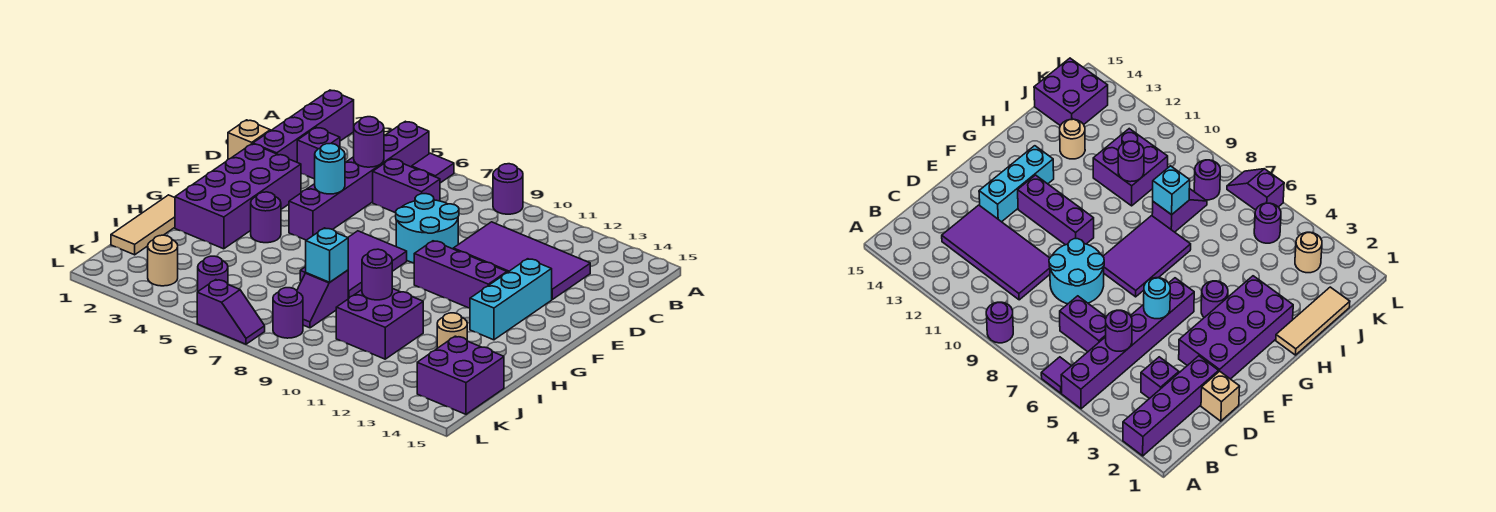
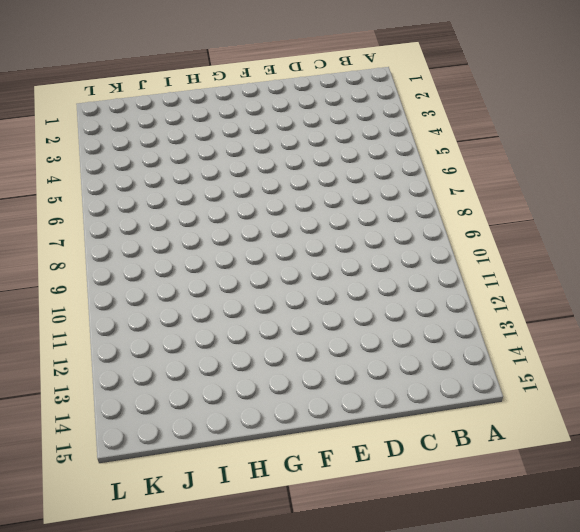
none -> purple brick A2:D2 level 1
none -> purple brick A5:F5 level 1
none -> purple tile A6 level 1

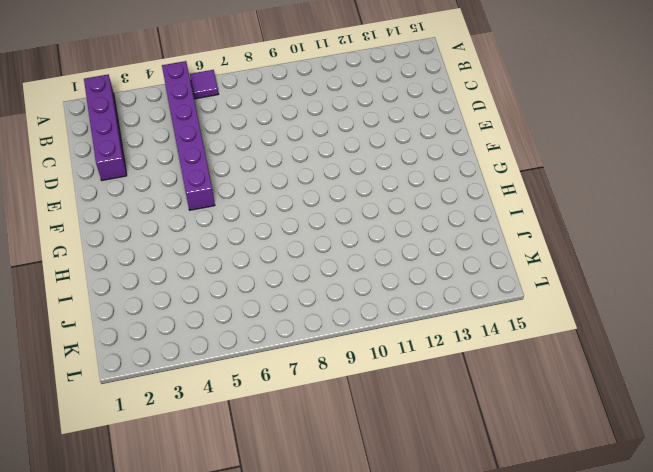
none -> purple round brick A9 level 1
none -> purple brick C3 level 1
none -> purple brick C6:C7 level 1

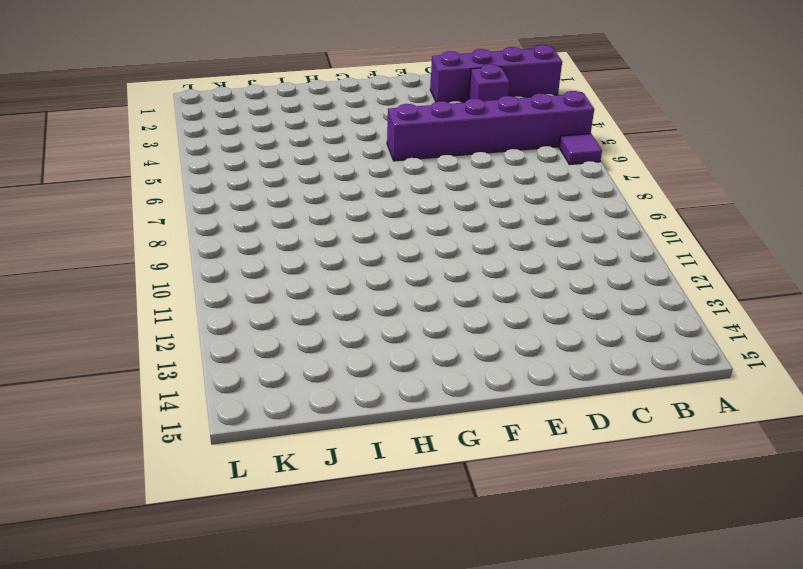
none -> purple round brick A9 level 1
none -> purple brick C6:C7 level 1
none -> purple tile C10:D13 level 1

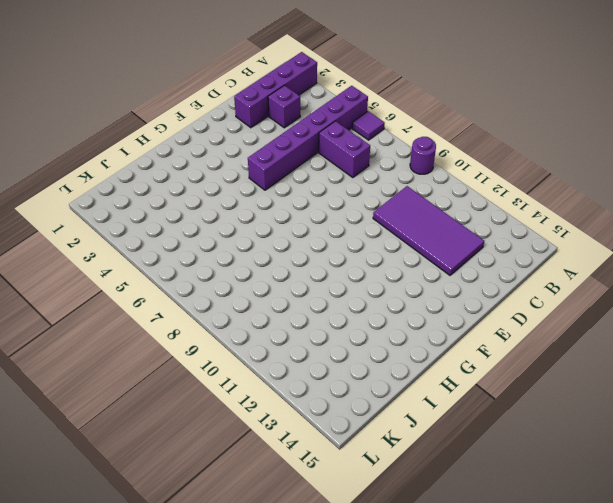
none -> tan brick D1 level 1
none -> cyan round brick D8:E9 level 1
none -> purple brick E2:H3 level 1

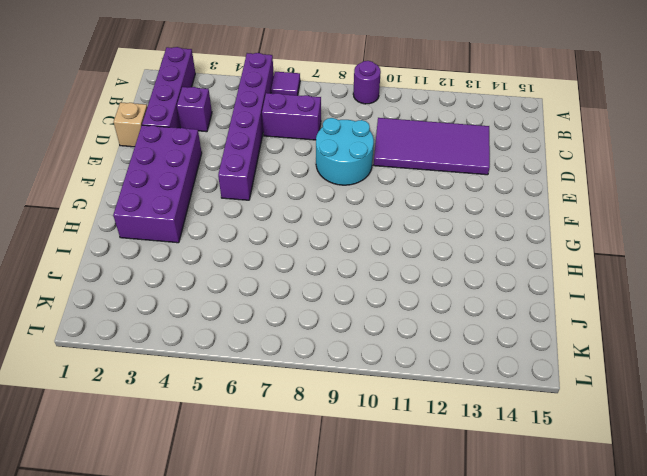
none -> cyan brick E13:G13 level 1
none -> purple tile F7:H8 level 1
none -> purple brick F10:F12 level 1

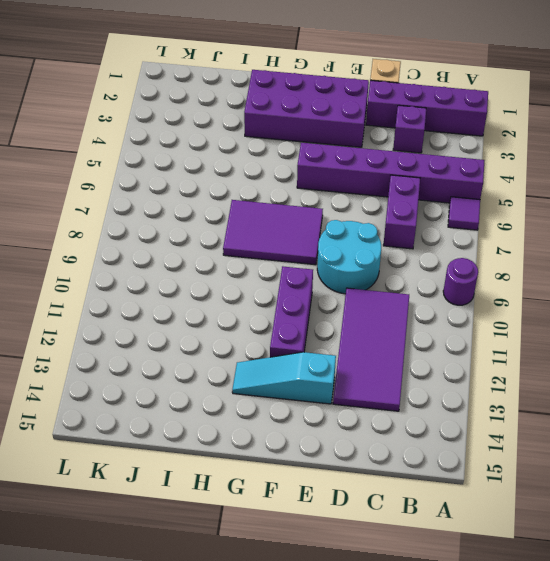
cyan slope E13:G13 level 1 top E -> cyan brick E13:G13 level 1
none -> purple round brick G4 level 1
none -> tan tile H1:J1 level 1
none -> purple slope I8:J8 level 1 top I

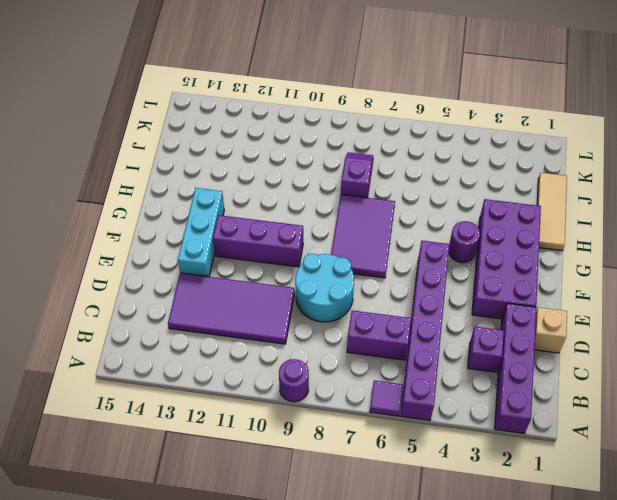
none -> purple brick I10:J11 level 1
none -> tan round brick I13 level 1
none -> purple brick J14:K15 level 1

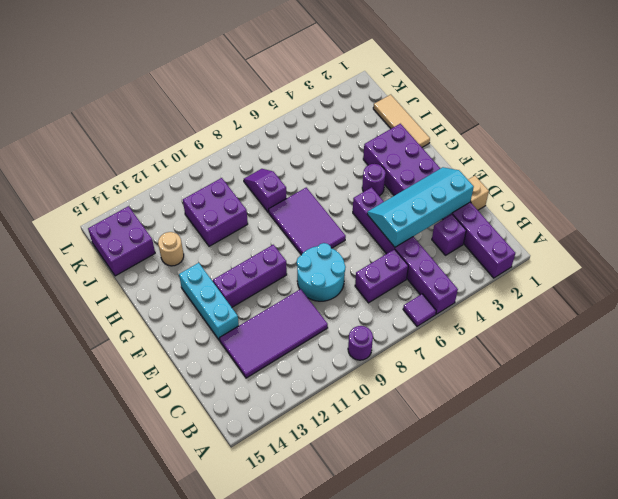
cyan slope D2:E5 level 2 top D -> cyan round brick E5 level 2
none -> tan round brick K3 level 1
none -> purple round brick K5 level 1
none -> purple round brick K8 level 1

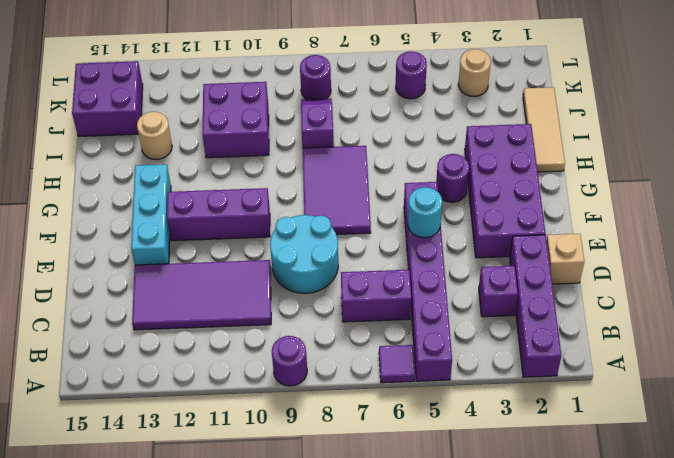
none -> purple slope L6:L7 level 1 top 6
none -> purple round brick C5 level 2
none -> cyan brick I8 level 2

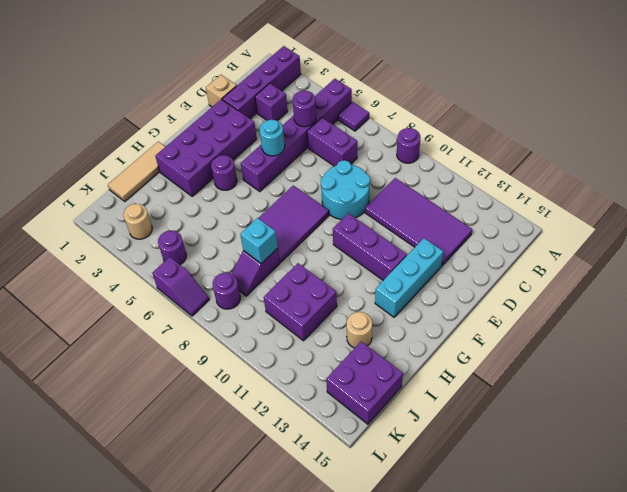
none -> purple round brick I10 level 2

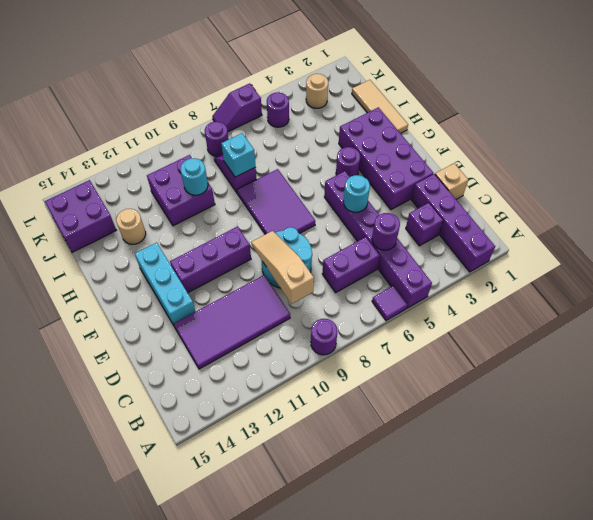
tan slope C9:E9 level 2 top C -> none
cyan round brick I10 level 2 -> purple round brick I10 level 2

